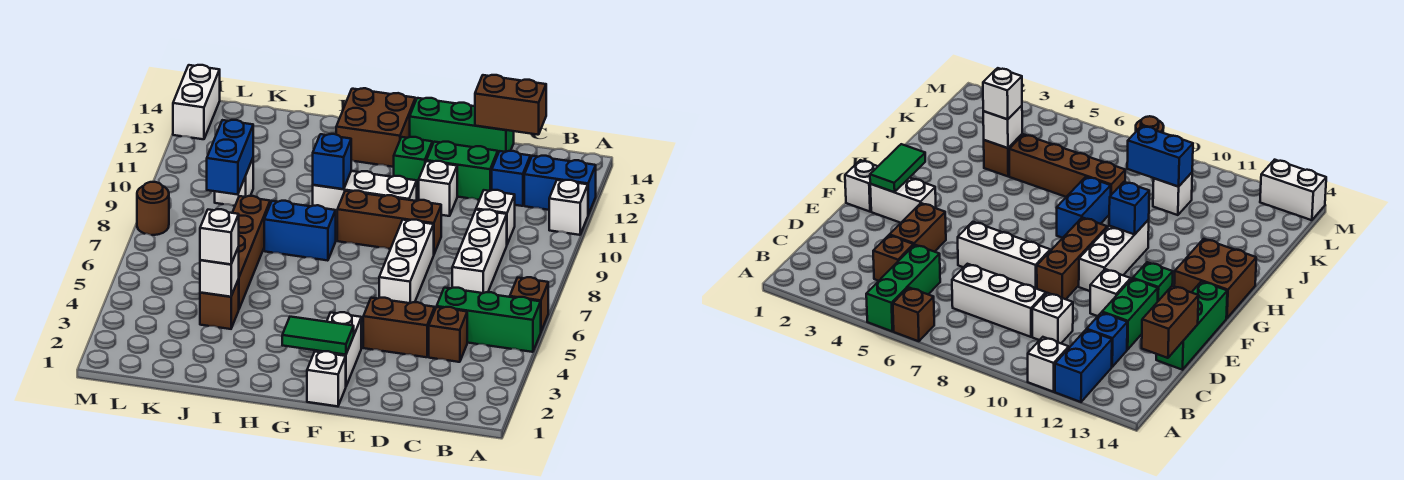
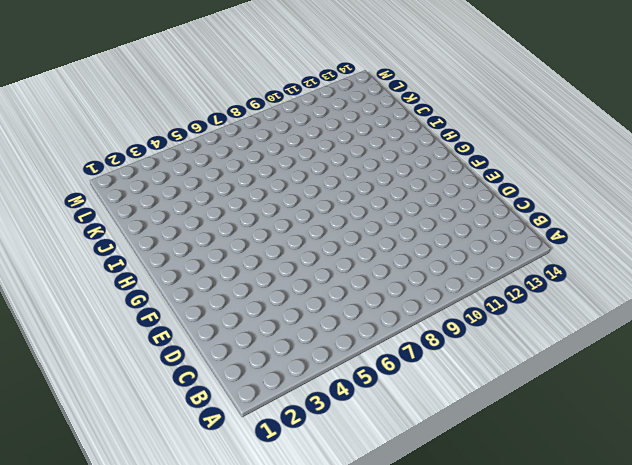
none -> green brick A5:C5 level 1
none -> brown brick A6 level 1
none -> white brick A11 level 1
none -> blue brick A12:B12 level 1

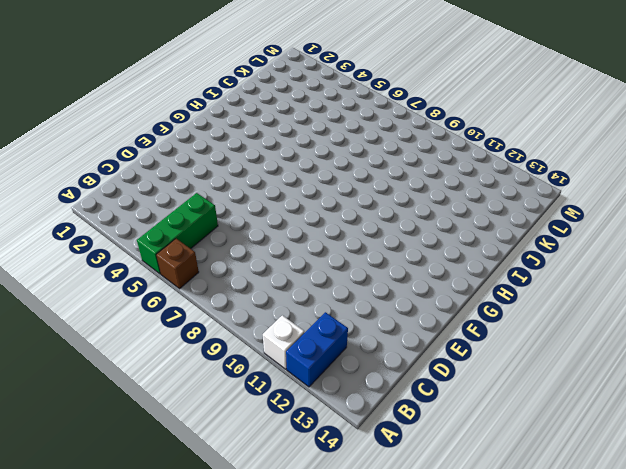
none -> brown brick C4 level 1
none -> white brick C7:C9 level 1
none -> white brick C10 level 1
none -> blue brick C12 level 1

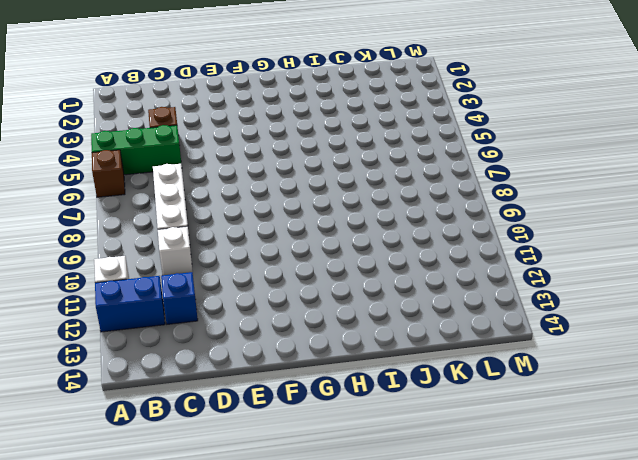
none -> brown brick D4:E4 level 1
none -> green brick D12:E12 level 1
none -> green brick D14:F14 level 1
none -> white brick E6:E8 level 1

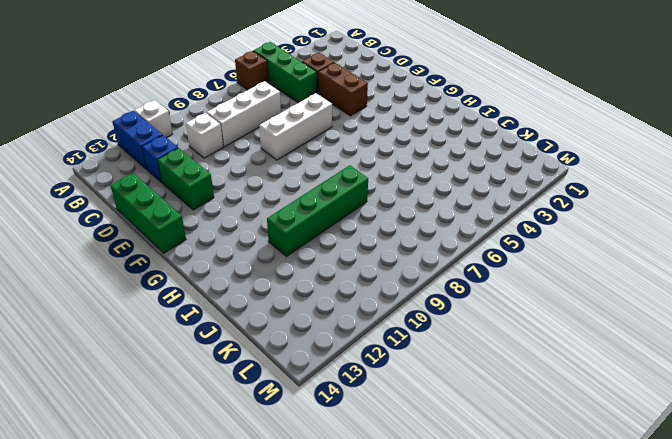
green brick I8:I11 level 1 -> blue brick H8:I8 level 1
none -> brown brick E9:G9 level 1
none -> white brick E11 level 1
none -> white brick F1 level 1
none -> white brick F2:F3 level 1

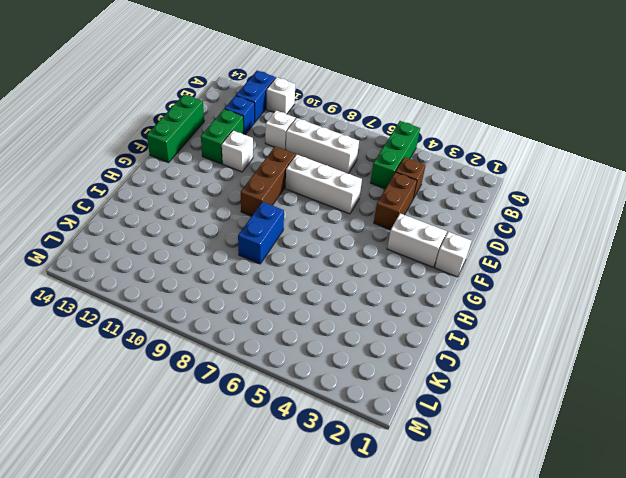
none -> brown brick A6 level 1
none -> white brick F10:H10 level 1
none -> green brick F12 level 1
none -> brown brick G13:H14 level 1

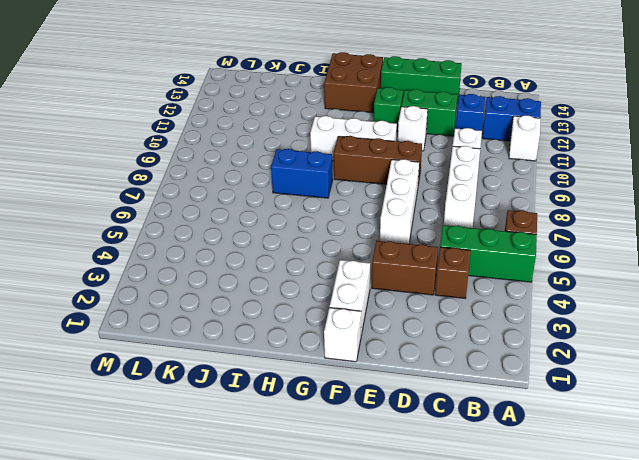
none -> brown brick J4 level 1
none -> brown brick J5:J8 level 1
none -> white brick K10 level 1
none -> brown round brick M8 level 1

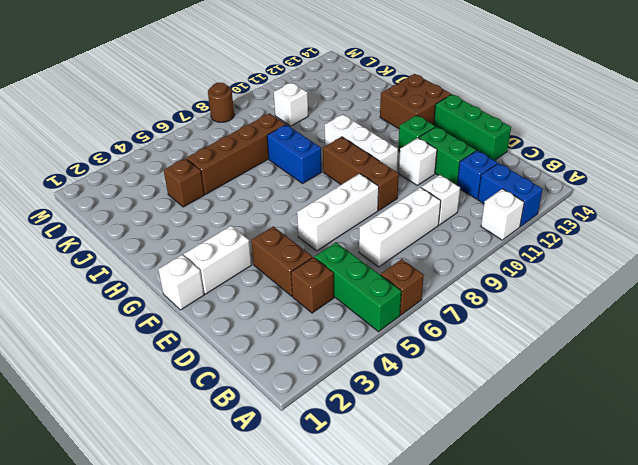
none -> white brick M13:M14 level 1
none -> brown brick C14:D14 level 2
none -> green tile F2:G2 level 2
none -> blue brick H10 level 2

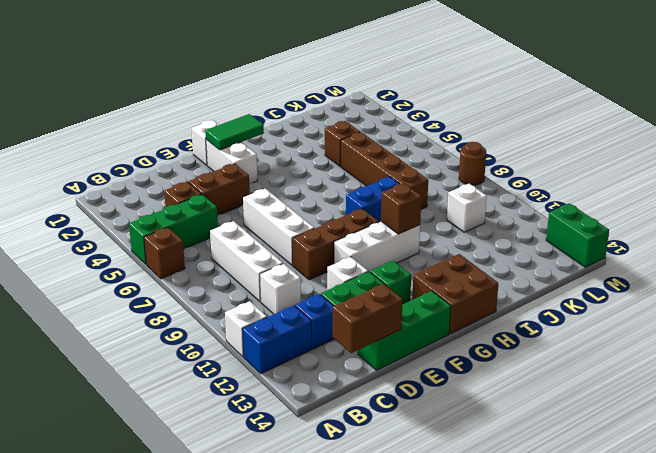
brown brick H10 level 2 -> blue brick H10 level 2
green brick M13:M14 level 1 -> white brick M13:M14 level 1
none -> white brick J4 level 2
none -> blue brick K9:K10 level 2
none -> white brick J4 level 3

